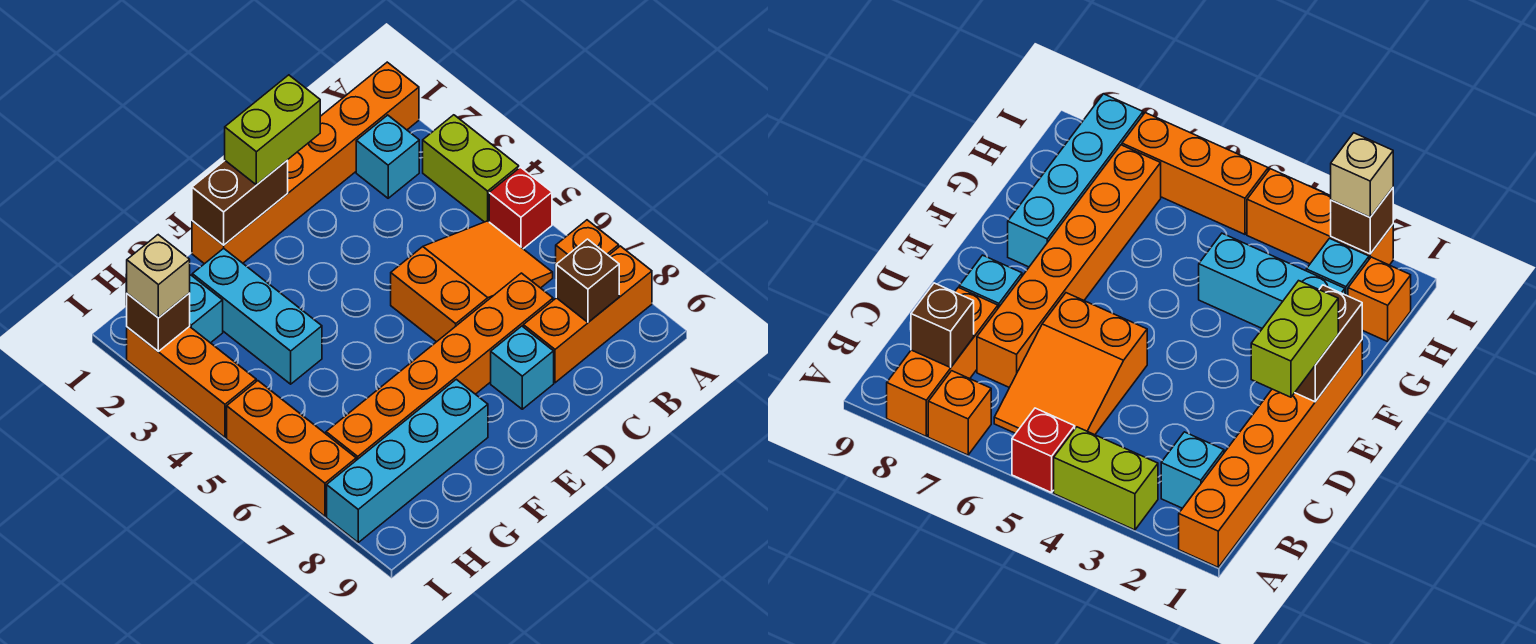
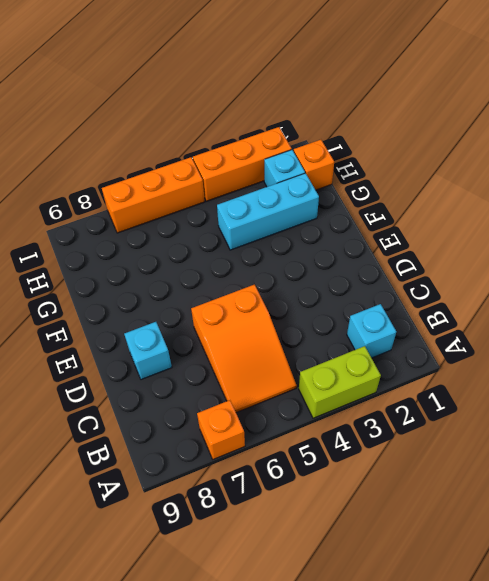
none -> orange brick A1:F1 level 1
none -> red brick A5 level 1
none -> orange brick A8:C8 level 1

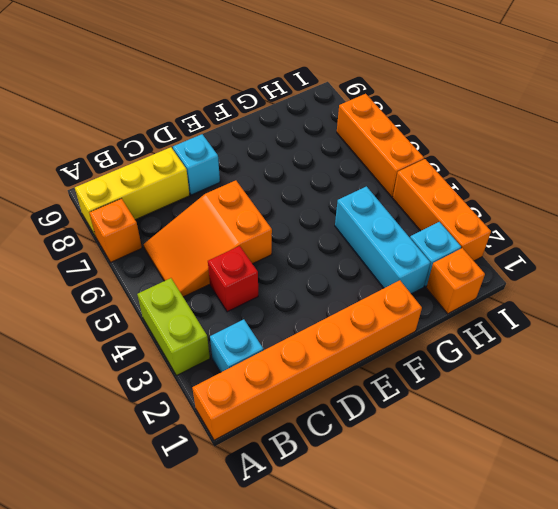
yellow brick A8:C8 level 1 -> orange brick A8:C8 level 1
red brick C4 level 1 -> red brick A5 level 1
none -> orange brick C7:H7 level 1
none -> cyan brick F8:I8 level 1
none -> brown brick B8 level 2

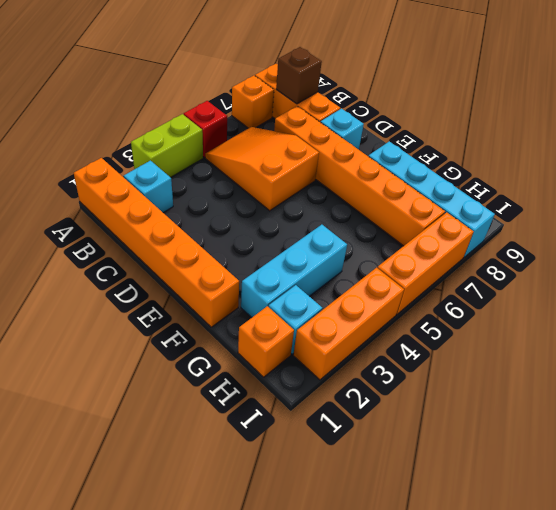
none -> brown brick E1:F1 level 2
none -> brown brick I2 level 2
none -> lime brick D1:E1 level 3

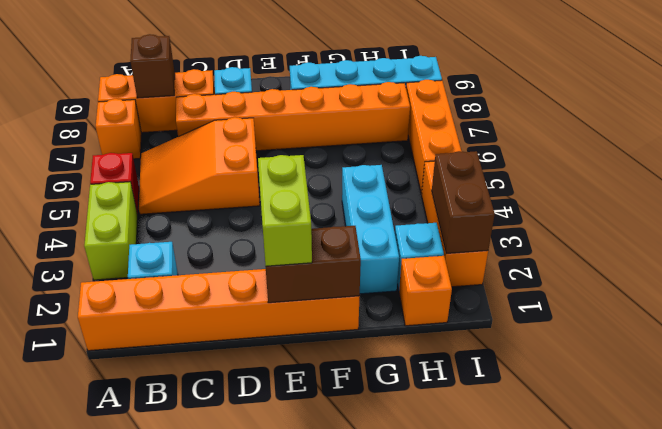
lime brick E1:E2 level 3 -> lime brick D1:E1 level 3
brown brick I2:I3 level 2 -> brown brick I2 level 2
none -> tan brick I2 level 3

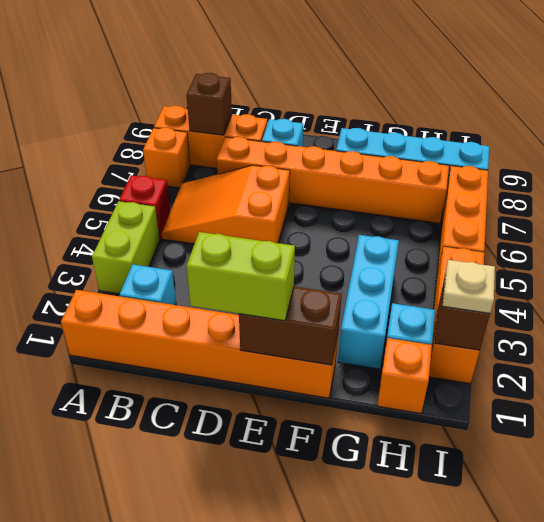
tan plate I2 level 3 -> tan brick I2 level 3

